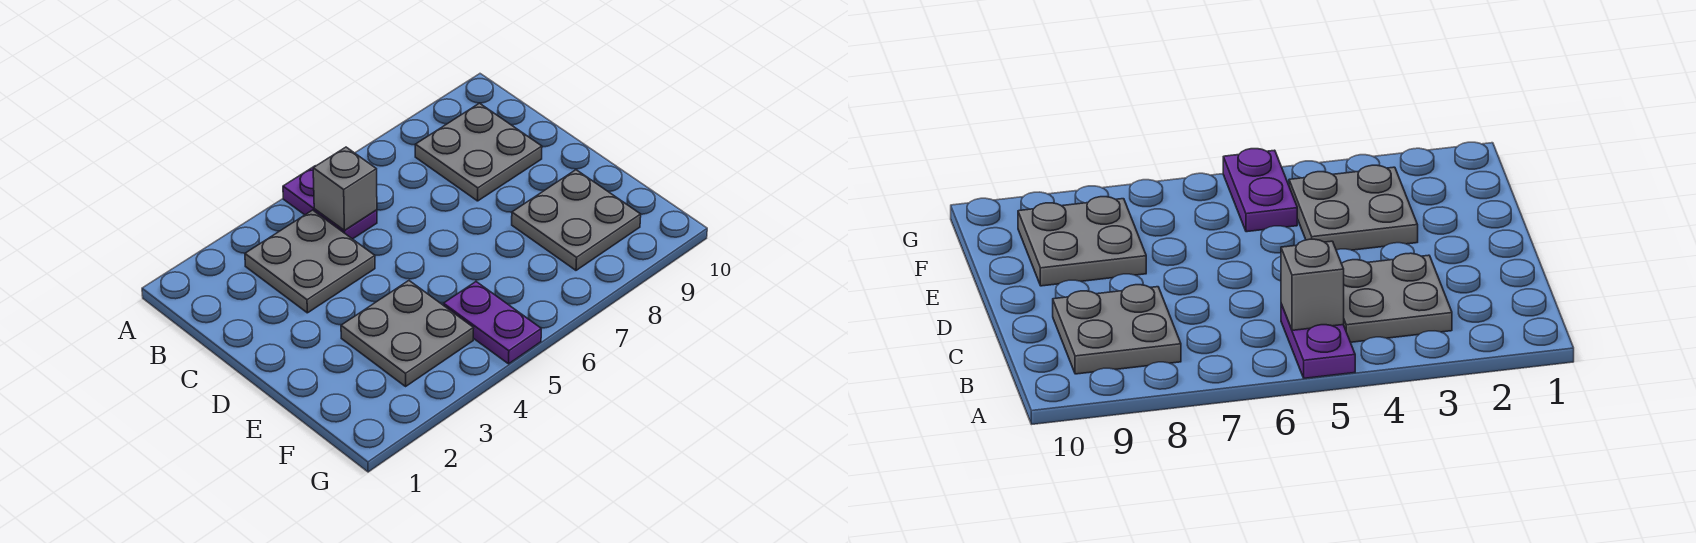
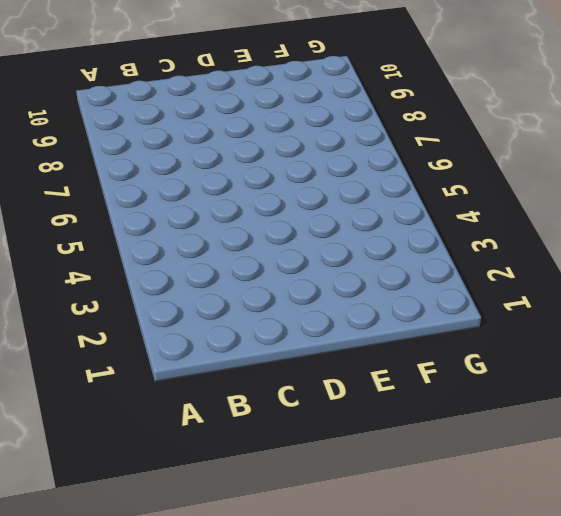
none -> purple plate A5:B5 level 1
none -> grey plate B3:C4 level 1

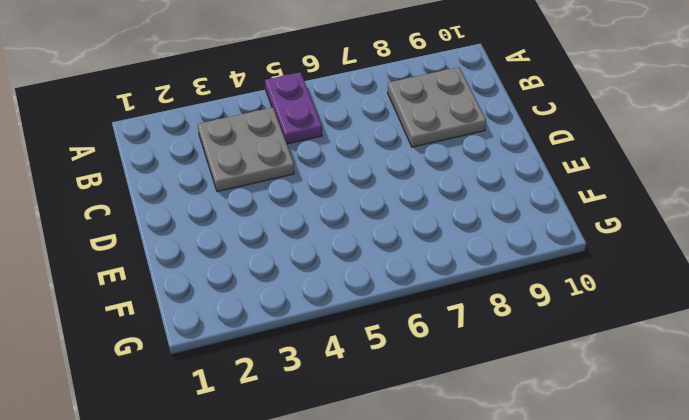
none -> grey plate E3:F4 level 1
none -> grey plate E8:F9 level 1

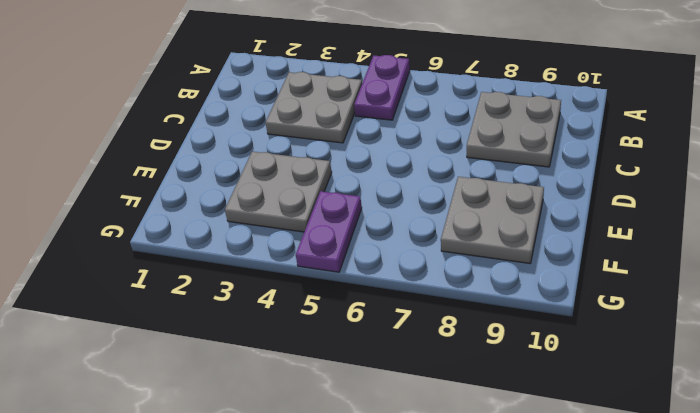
none -> grey brick B5 level 2

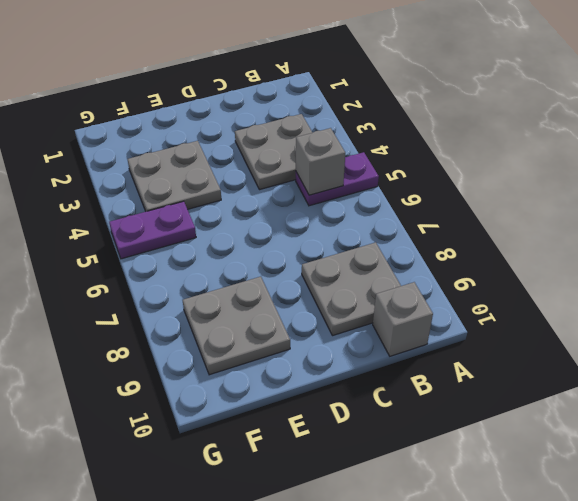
grey brick B10 level 1 -> none

